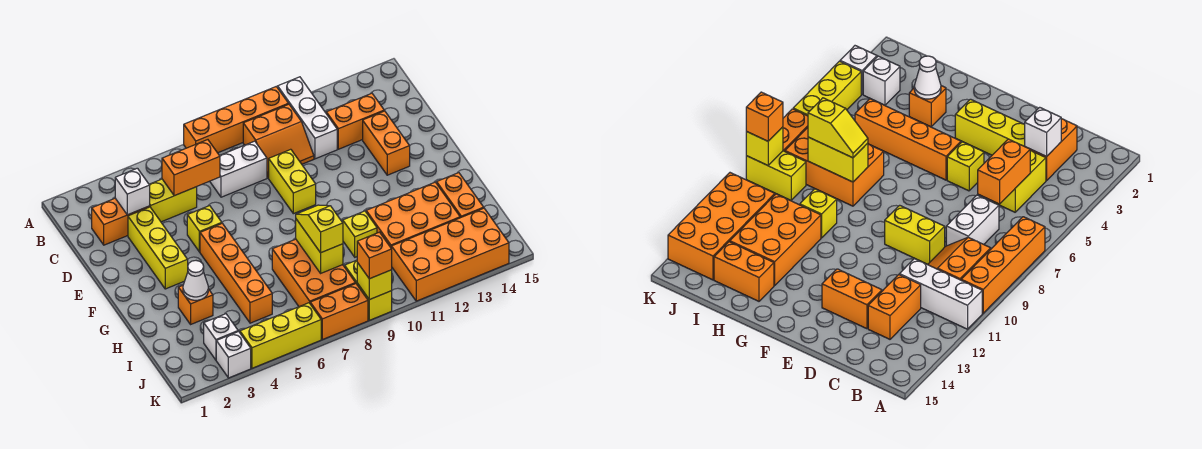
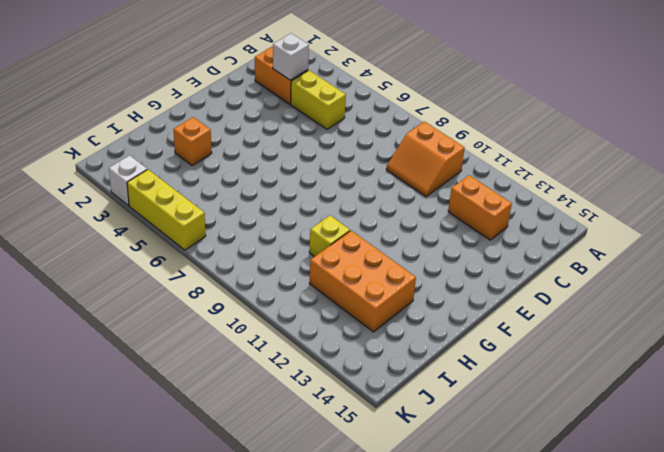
none -> orange brick A7:A10 level 1
none -> white brick A11:C11 level 1
none -> white brick C7:C8 level 1
none -> yellow brick D3:F3 level 1

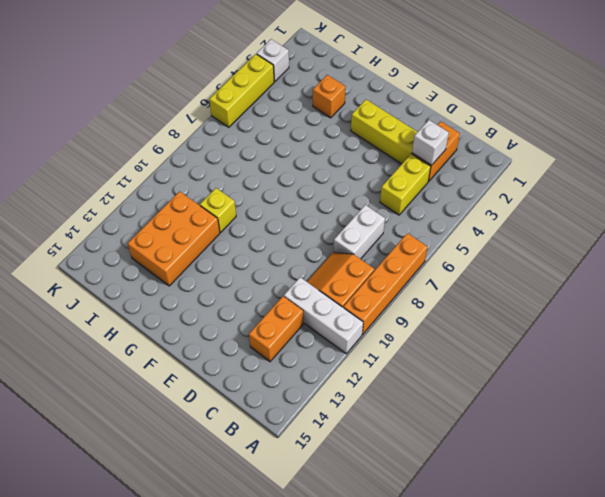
none -> yellow brick D9:E9 level 1
none -> orange brick D13:E13 level 1
none -> yellow brick E5 level 1
none -> orange brick F5:I5 level 1

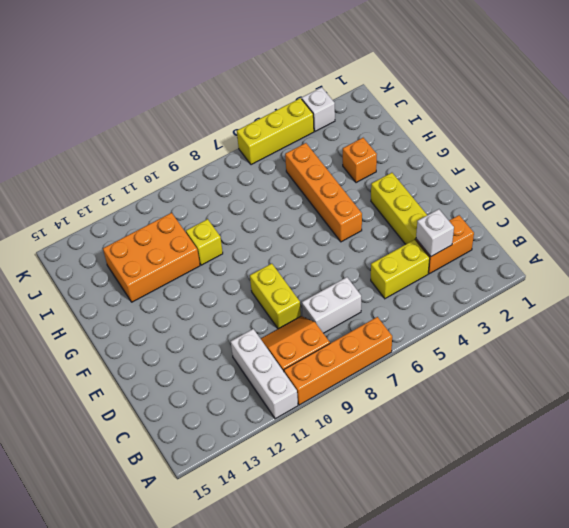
none -> orange brick C12:C13 level 1
none -> orange brick D13:E13 level 1
none -> yellow brick E5 level 1
none -> orange brick H7:J8 level 1

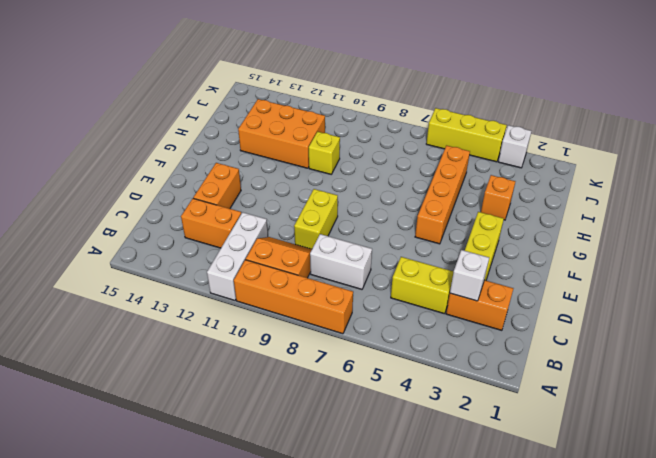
none -> yellow brick E5 level 1
none -> orange brick H7:J8 level 1
none -> orange brick H14:I14 level 1
none -> white brick J3 level 1

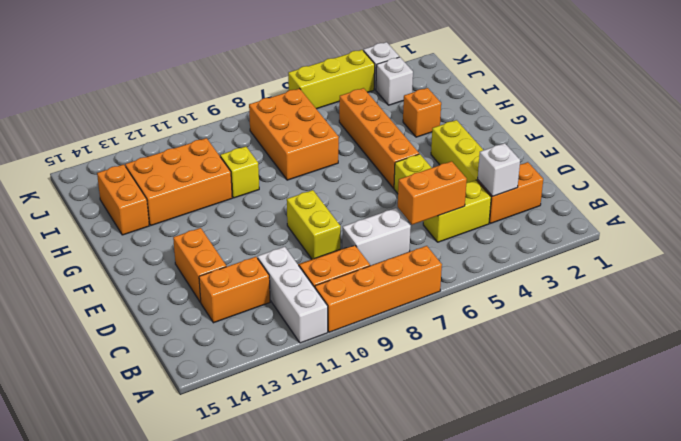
none -> yellow brick J9:K9 level 1
none -> orange brick J11:K14 level 1
none -> orange brick K7:K8 level 1
none -> white cone H3 level 2

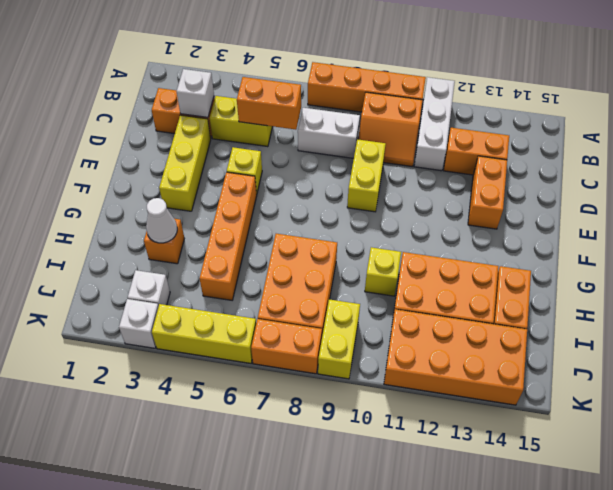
none -> yellow brick H8:I8 level 2
none -> yellow brick K9 level 2
none -> yellow slope H8:I8 level 3 top I
none -> orange brick K9 level 3

